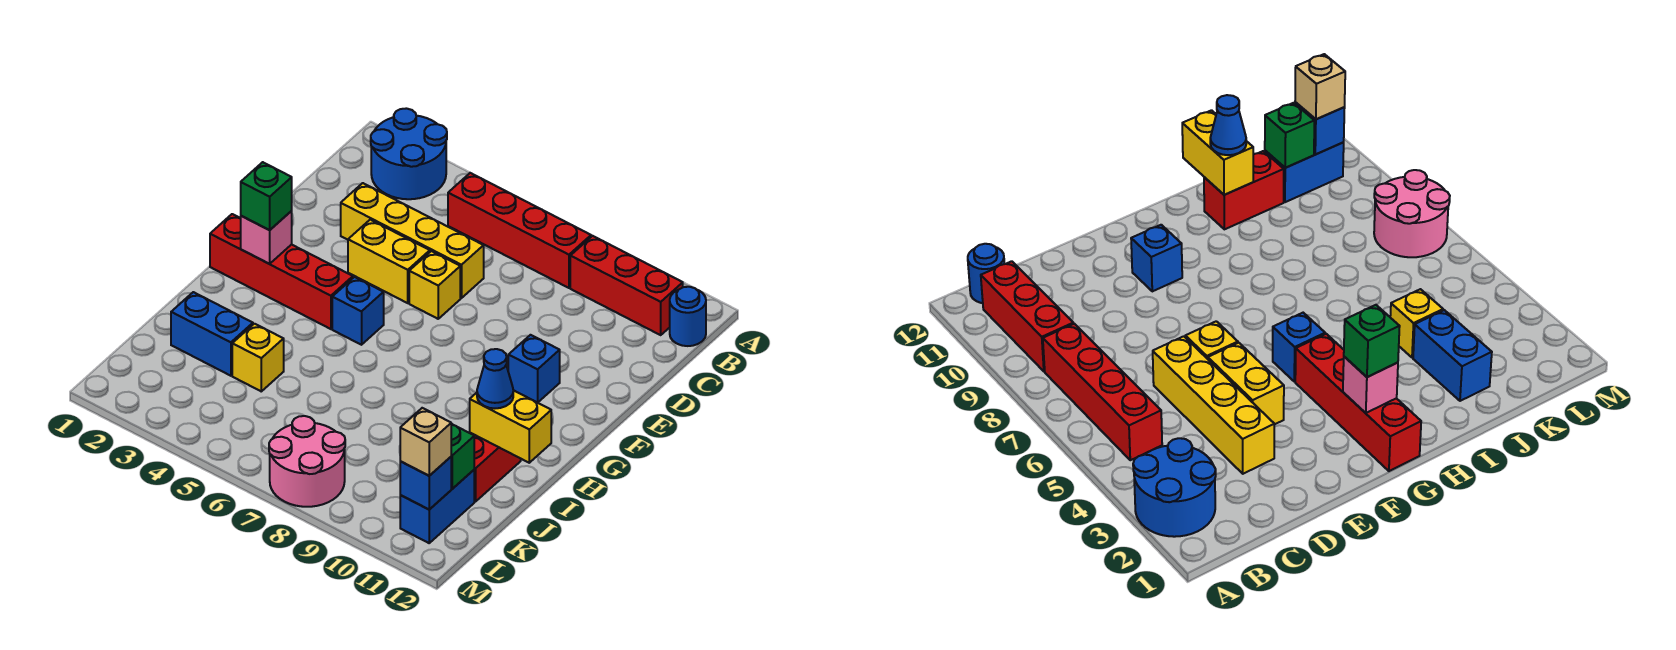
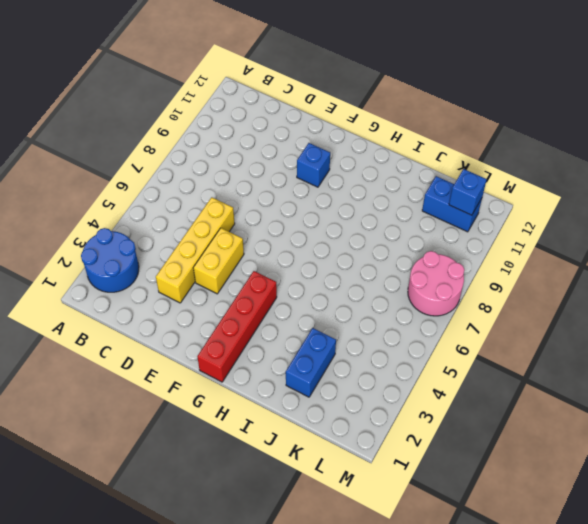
none -> red brick B5:B8 level 1
none -> red brick B9:B11 level 1
none -> blue round brick B12 level 1

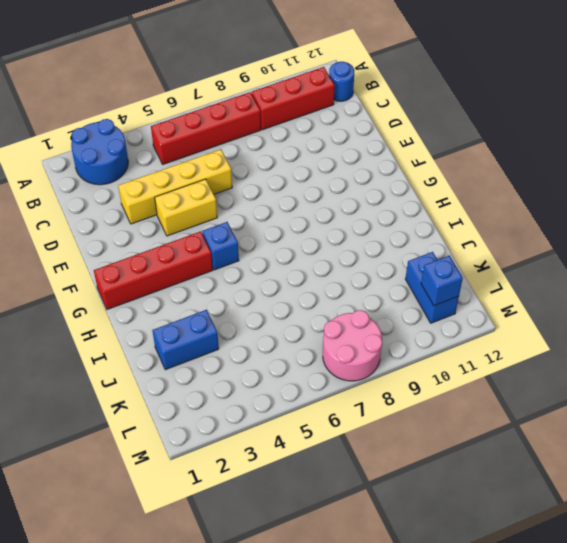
none -> yellow brick E6 level 1
none -> blue brick F10 level 1
none -> red brick I11:J11 level 1

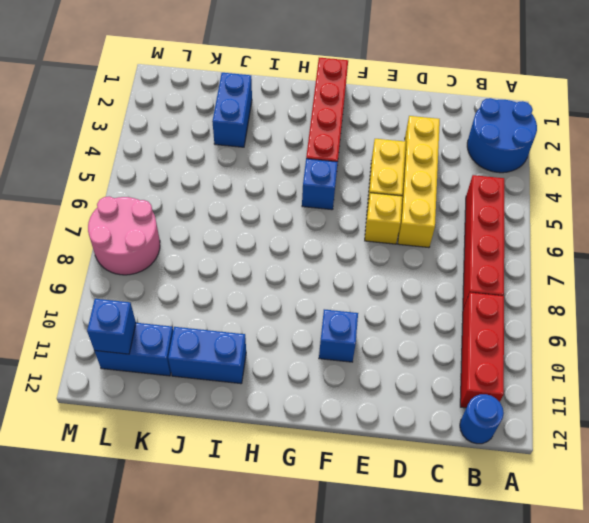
blue brick I11:J11 level 1 -> red brick I11:J11 level 1
none -> yellow brick J4 level 1
none -> pink brick G2 level 2
none -> yellow brick I11:I12 level 2

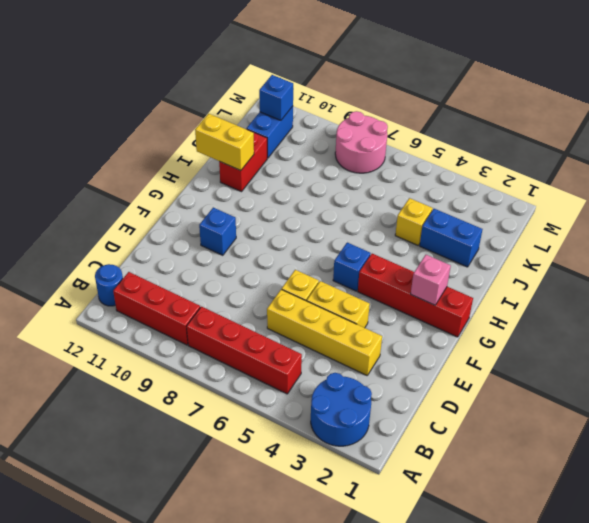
none -> green brick K11 level 2
none -> green brick G2 level 3
none -> blue cone I11 level 3

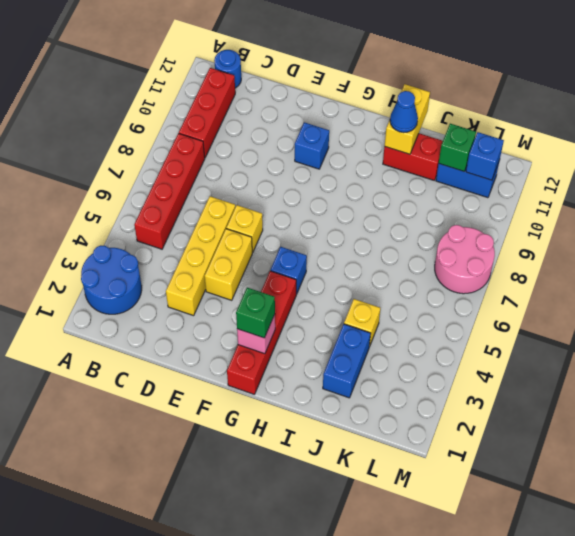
none -> tan brick L11 level 3

